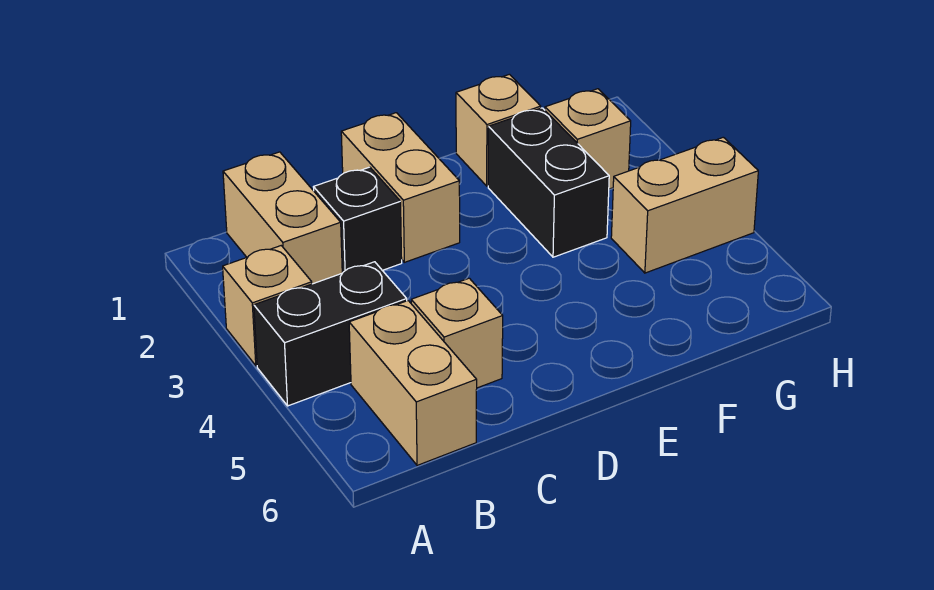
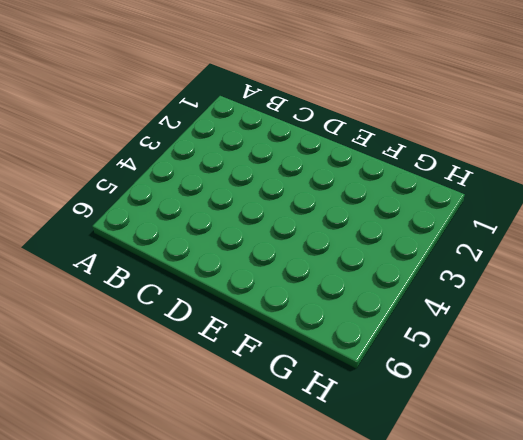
none -> tan brick A3 level 1
none -> black brick A4:B4 level 1

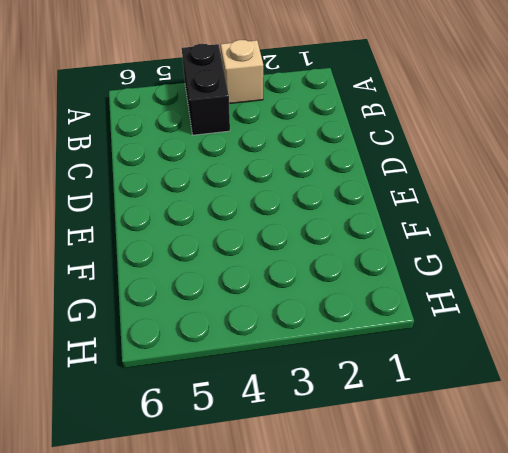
none -> tan brick B1:B2 level 1
none -> tan brick B5:B6 level 1

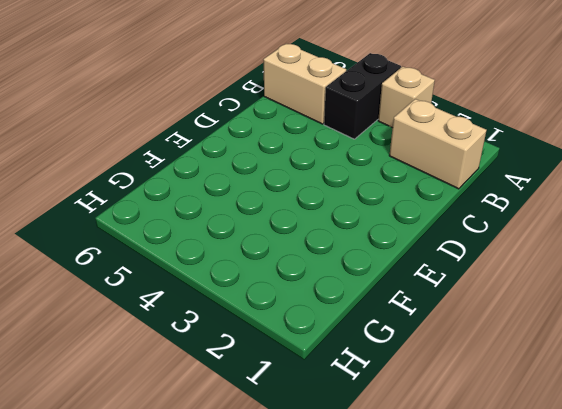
none -> black brick C2 level 1
none -> tan brick C5 level 1

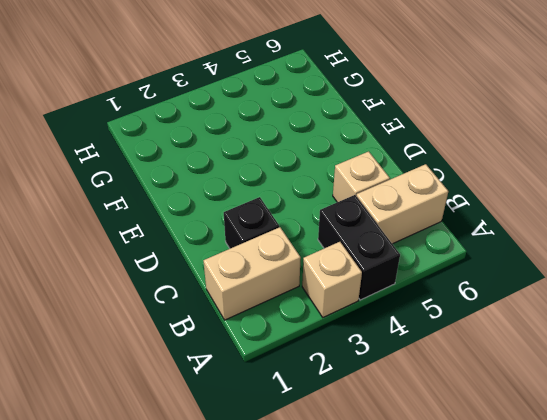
none -> tan brick D1:D2 level 1
none -> tan brick F1 level 1

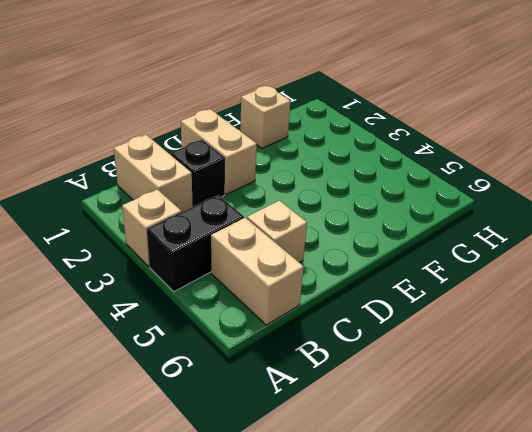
none -> black brick F2:F3 level 1
none -> tan brick G2 level 1

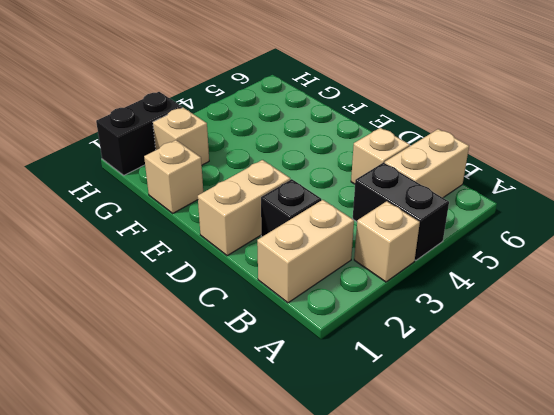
black brick H1:H2 level 1 -> black brick F2:F3 level 1
none -> tan brick G4:H4 level 1

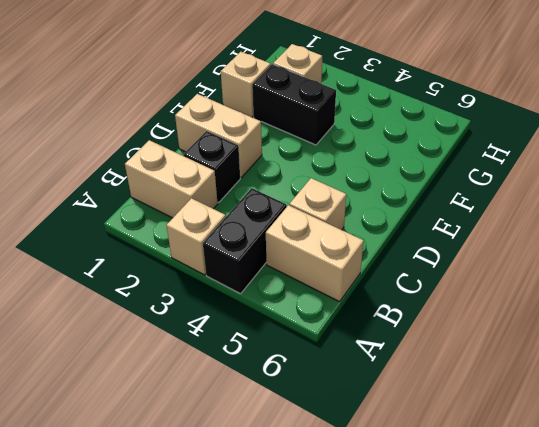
none -> tan brick G4:H4 level 1

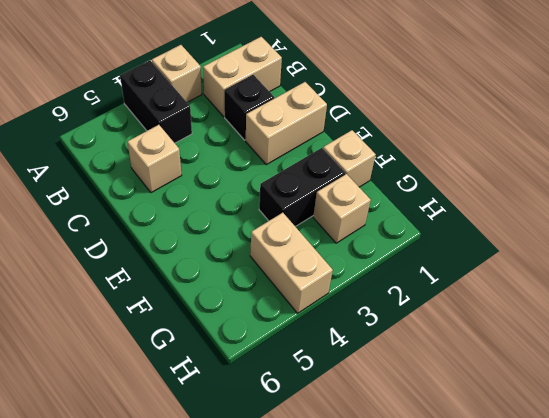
none -> tan brick B5:B6 level 1

